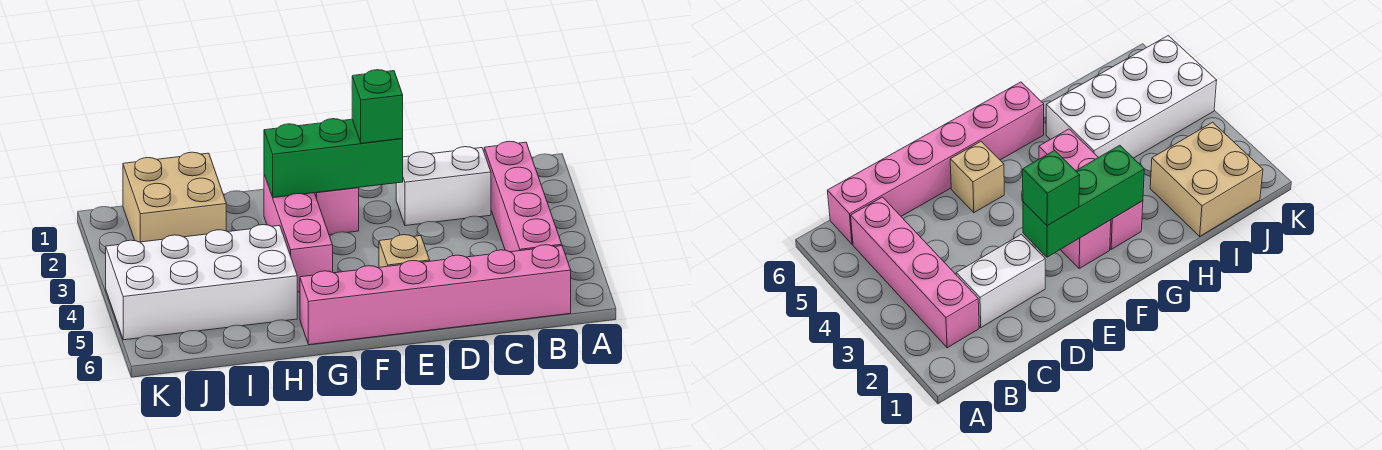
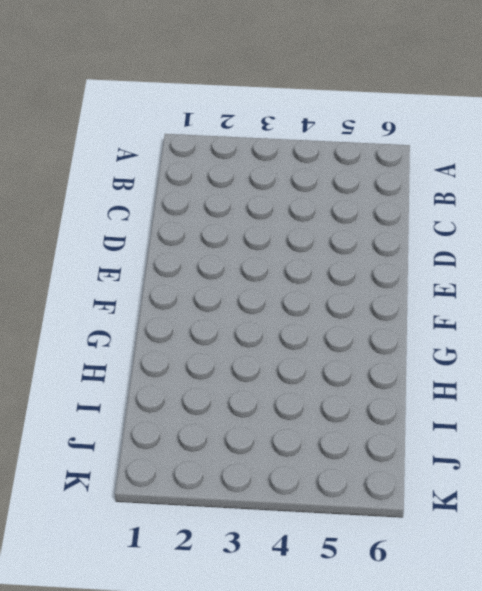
none -> pink brick B2:B5 level 1
none -> pink brick B6:G6 level 1

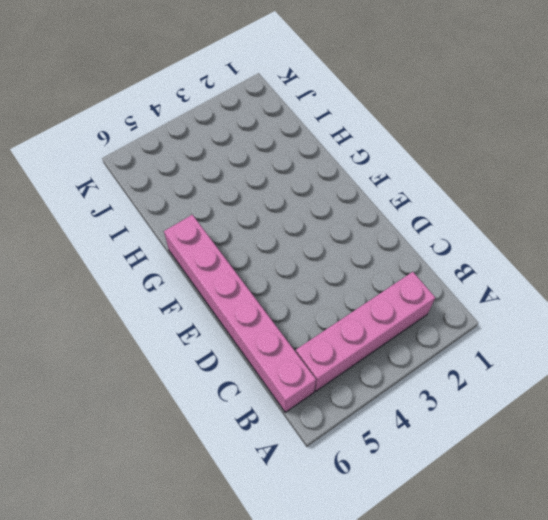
none -> white brick C2:D2 level 1
none -> tan brick E5 level 1

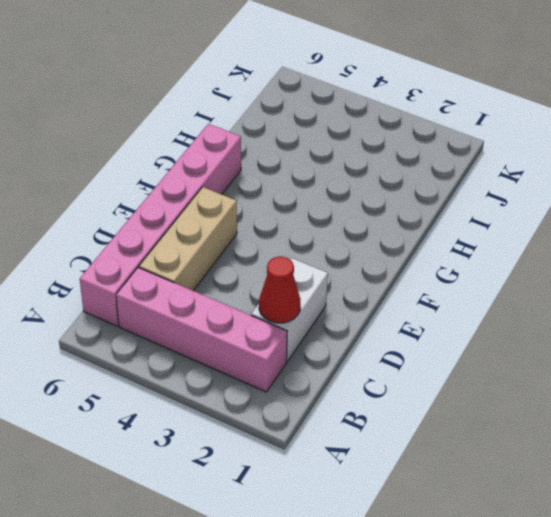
red cone C2 level 2 -> none
tan brick C5:E5 level 1 -> tan brick E5 level 1
none -> pink brick F2 level 1
none -> pink brick G2:G4 level 1

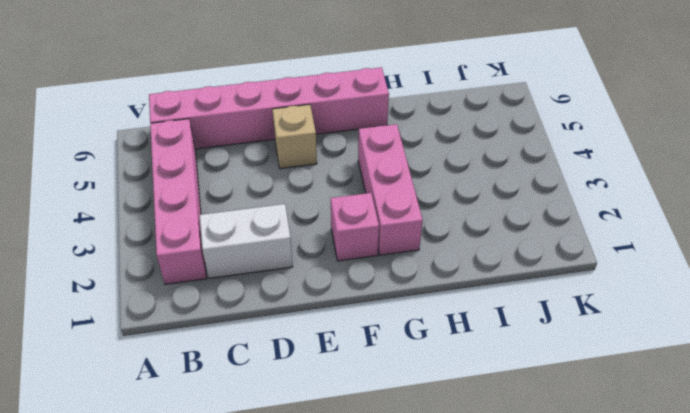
none -> white brick H4:K5 level 1
none -> tan brick I1:J2 level 1

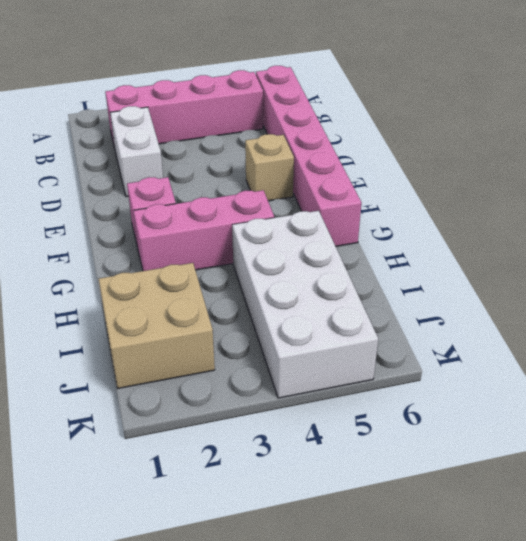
none -> green brick E2:G2 level 2
none -> green brick E2 level 3

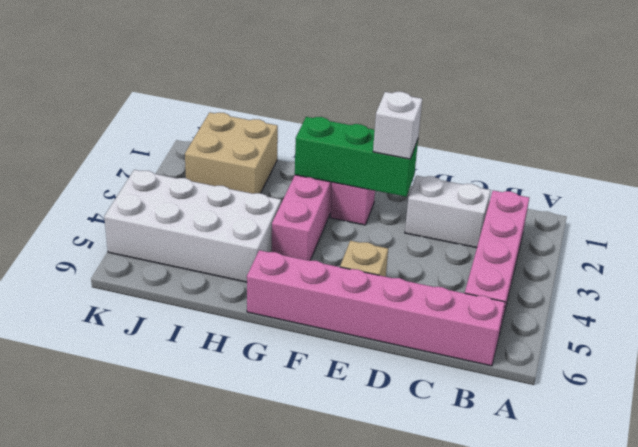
white brick E2 level 3 -> green brick E2 level 3

